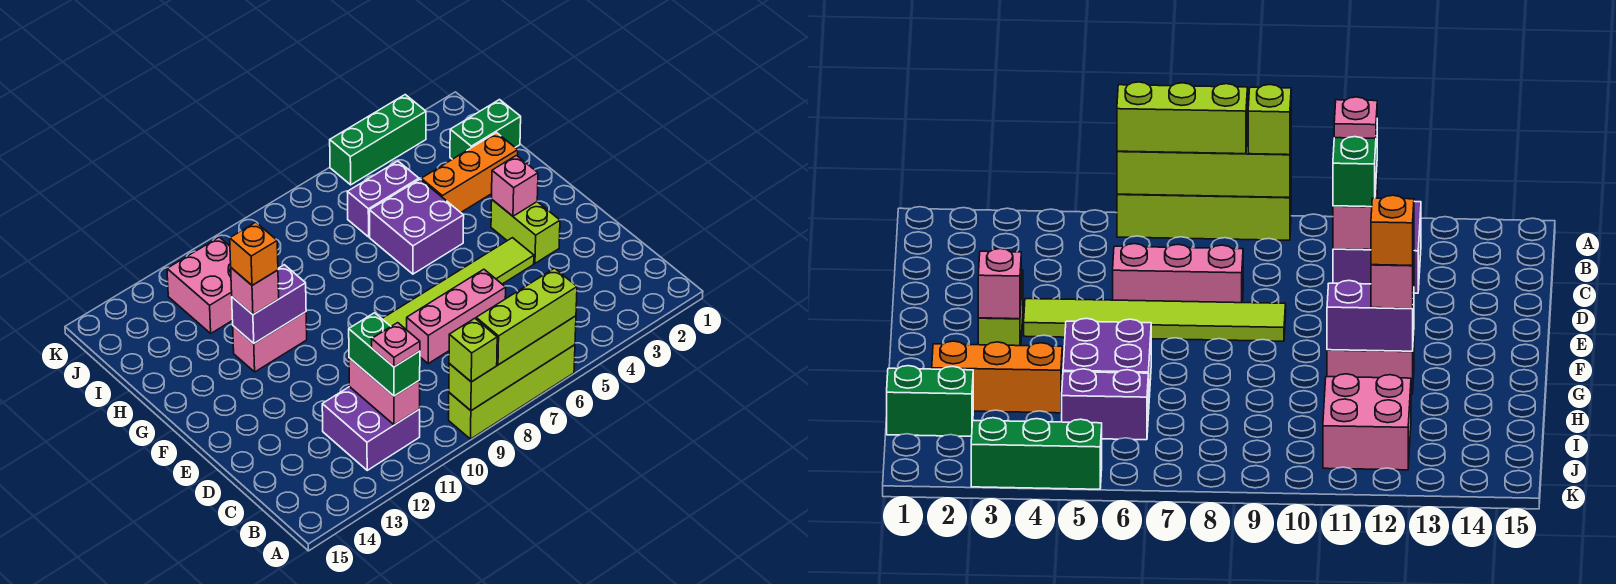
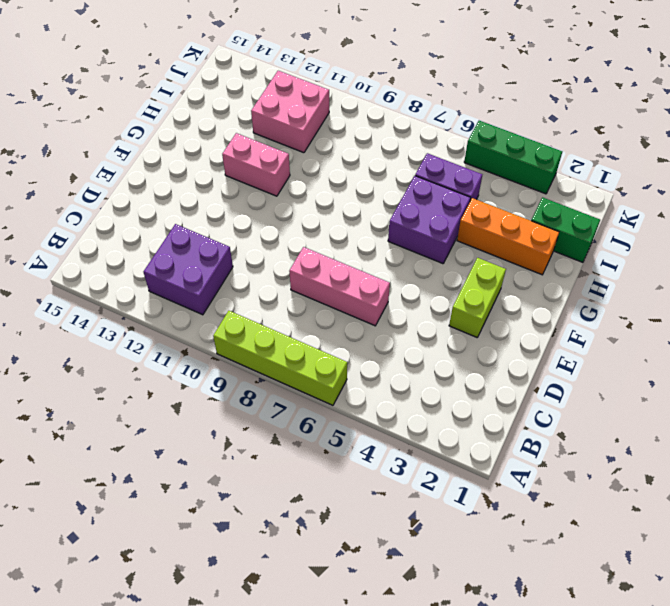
none -> lime tile E4:E9 level 1
none -> lime brick A6:A9 level 2
none -> pink brick B11:C11 level 2

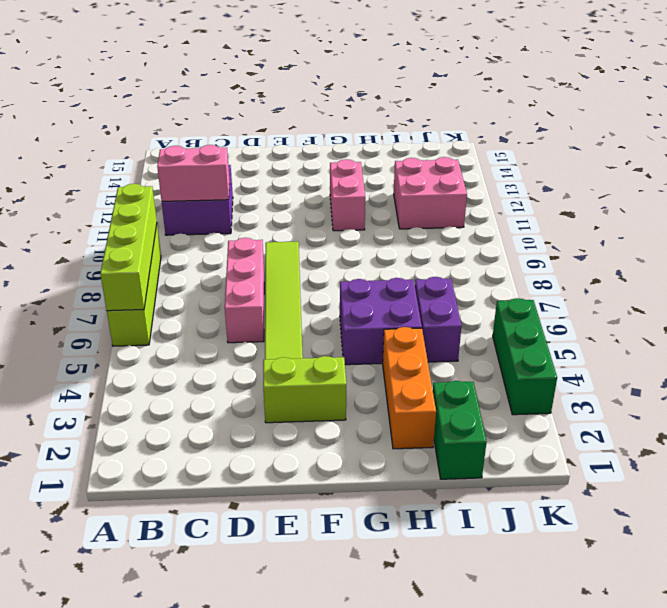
none -> pink brick F3 level 2
none -> purple brick G11:G12 level 2
none -> lime brick A6:A8 level 3

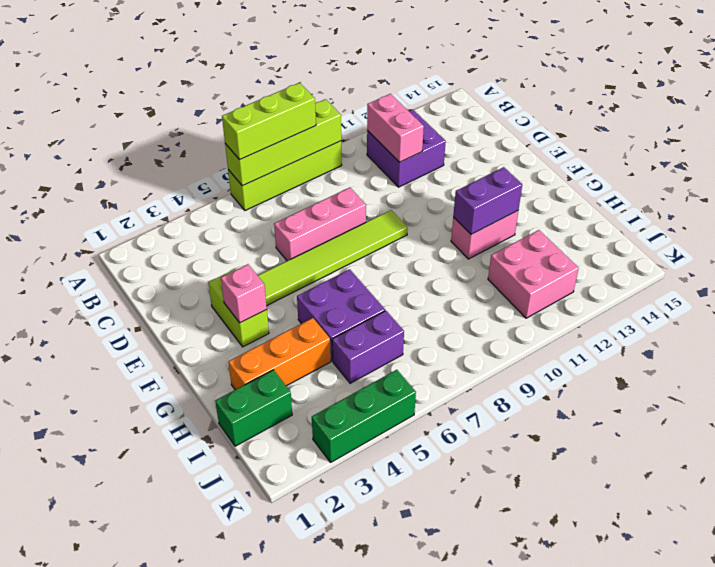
none -> lime brick A9 level 3
none -> green brick B11:C11 level 3
none -> pink brick G12 level 3

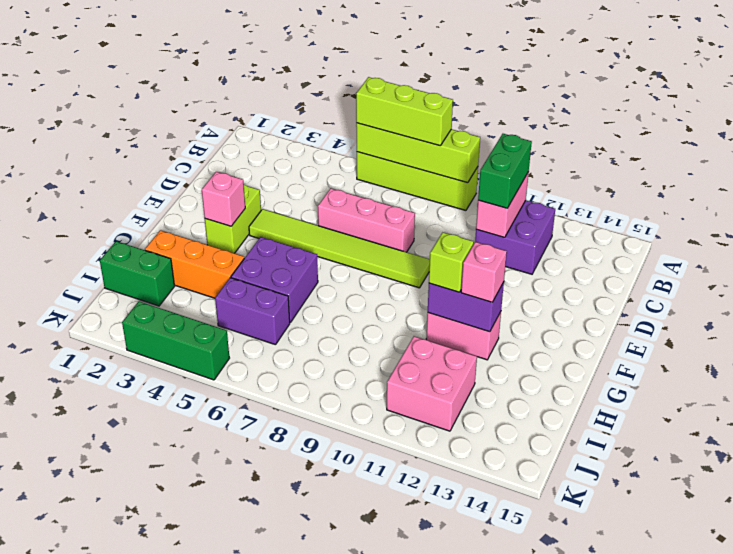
lime brick G11 level 3 -> lime brick A9 level 3
none -> pink plate B11 level 4
none -> orange brick G12 level 4

